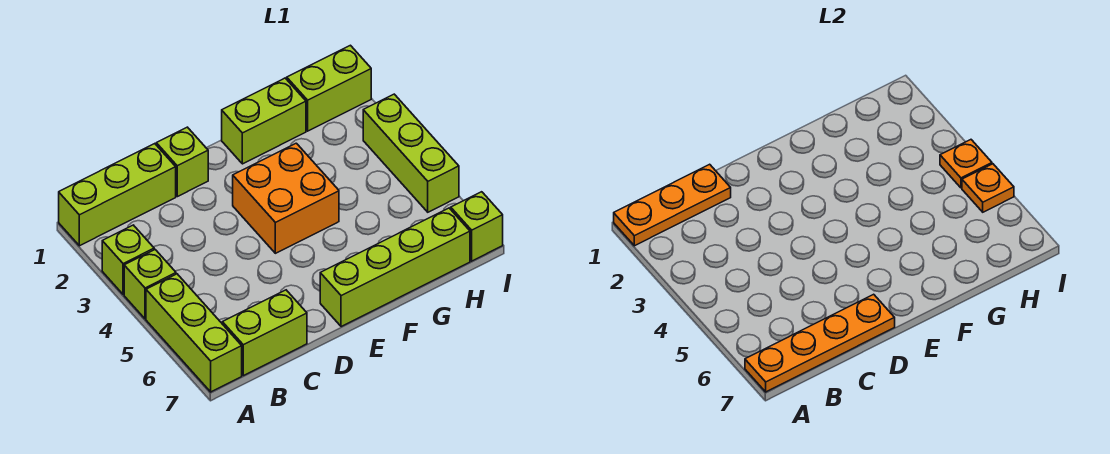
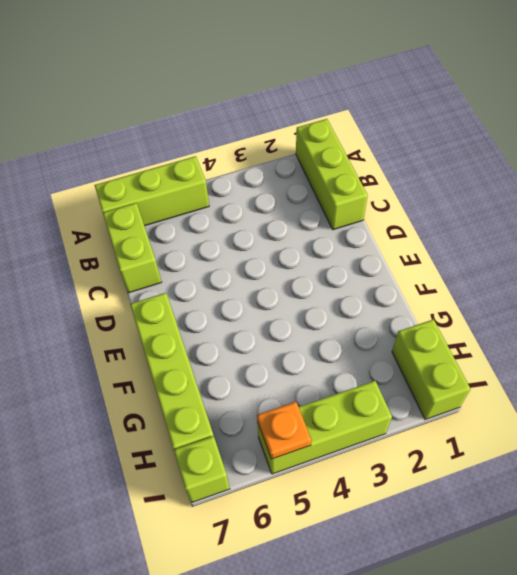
none -> lime brick A3 level 1
none -> lime brick A4 level 1
none -> lime brick D1 level 1

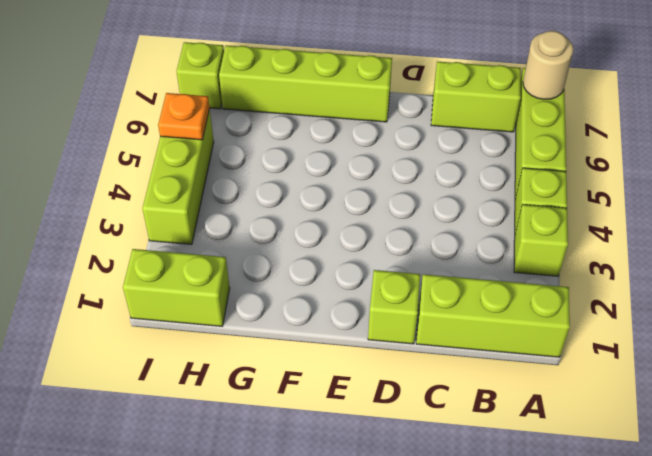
tan round brick A7 level 2 -> orange plate A7:D7 level 2
none -> orange brick E3:F4 level 1
none -> lime brick F1:G1 level 1
none -> orange plate A1:C1 level 2

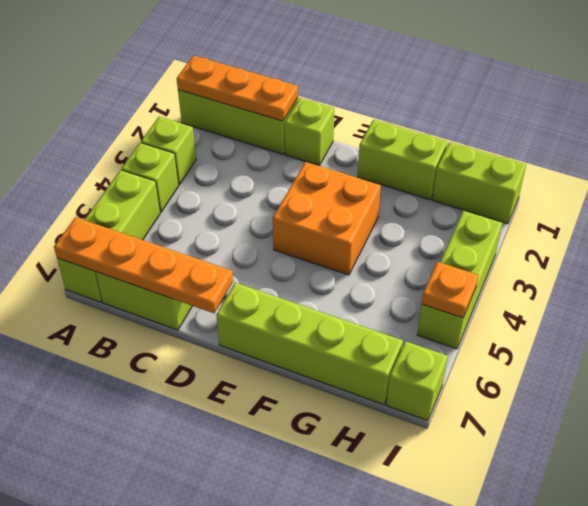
none -> orange plate I4 level 2

